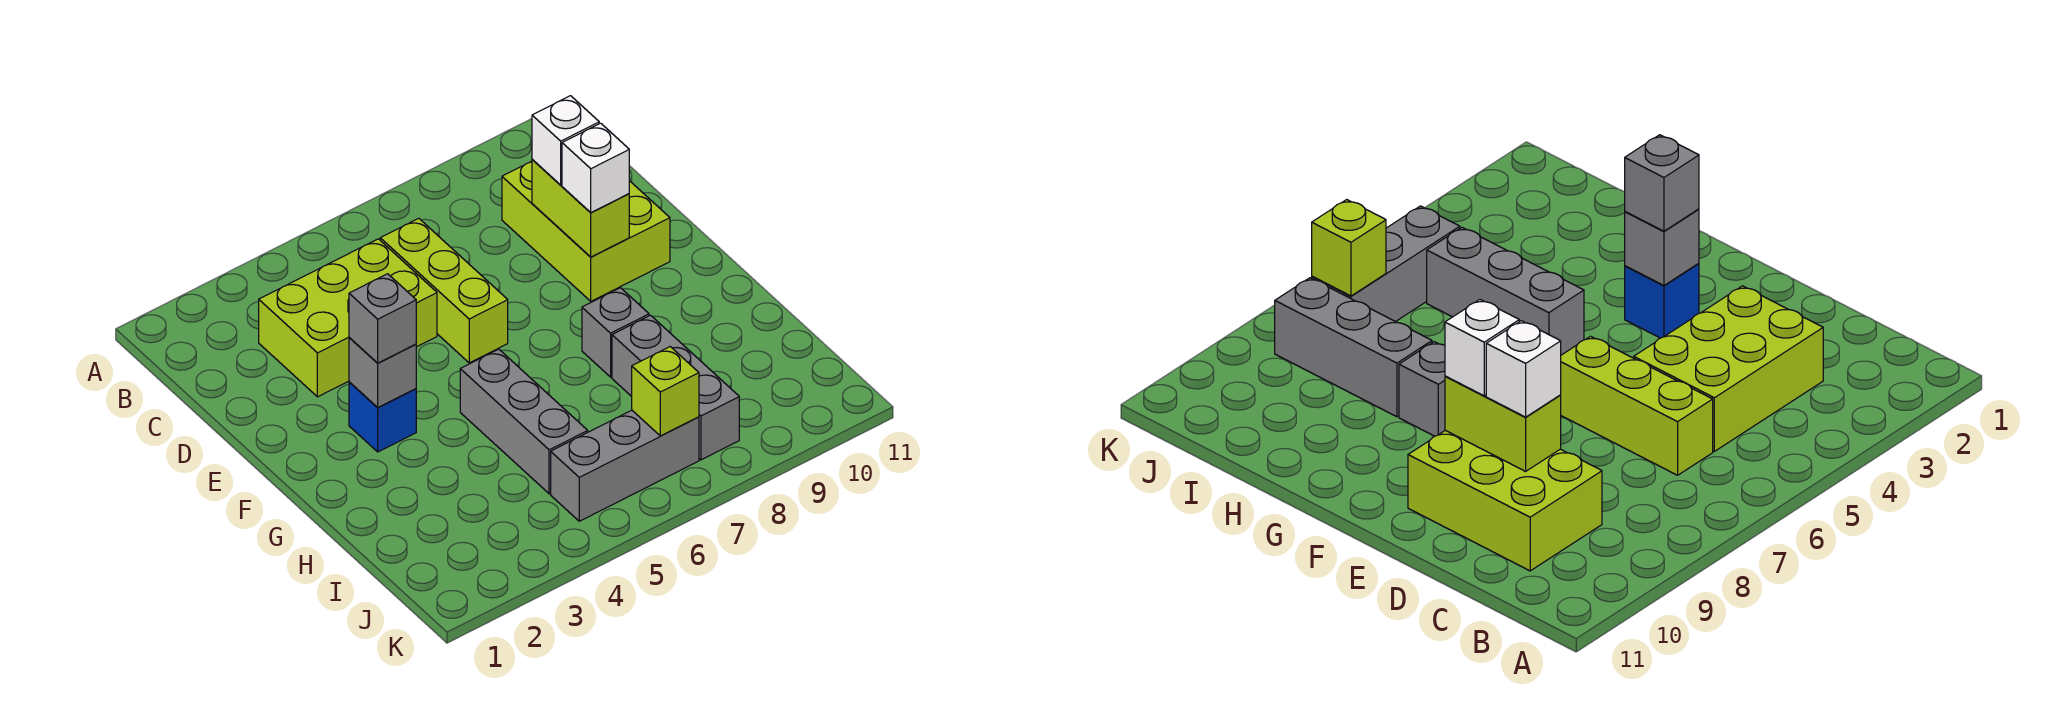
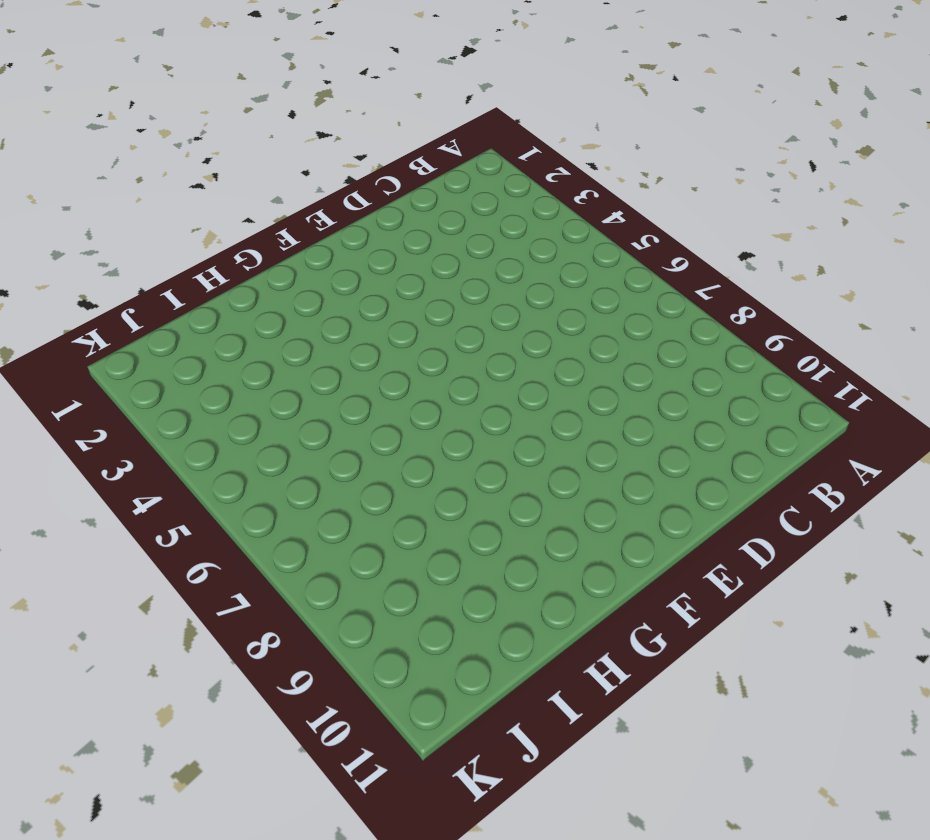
none -> lime brick C3:D5 level 1
none -> lime brick C6:E6 level 1
none -> lime brick C9:E10 level 1

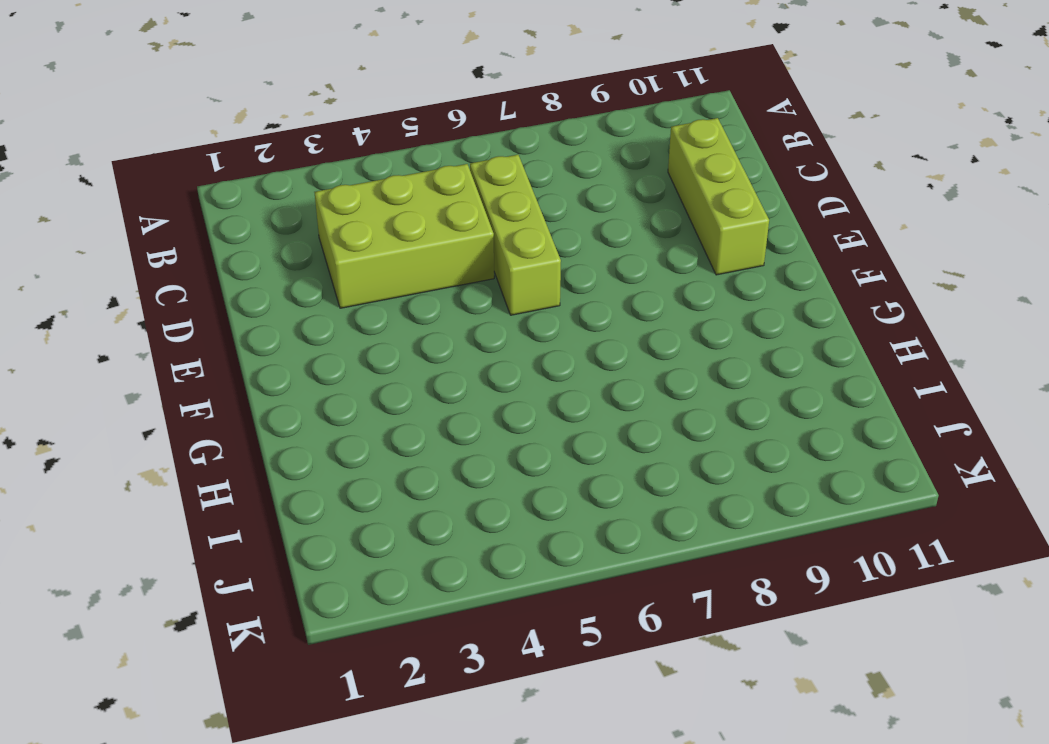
lime brick C10:E10 level 1 -> lime brick C9:E10 level 1
none -> blue brick F3 level 1
none -> grey brick G5:I5 level 1
none -> grey brick G8 level 1

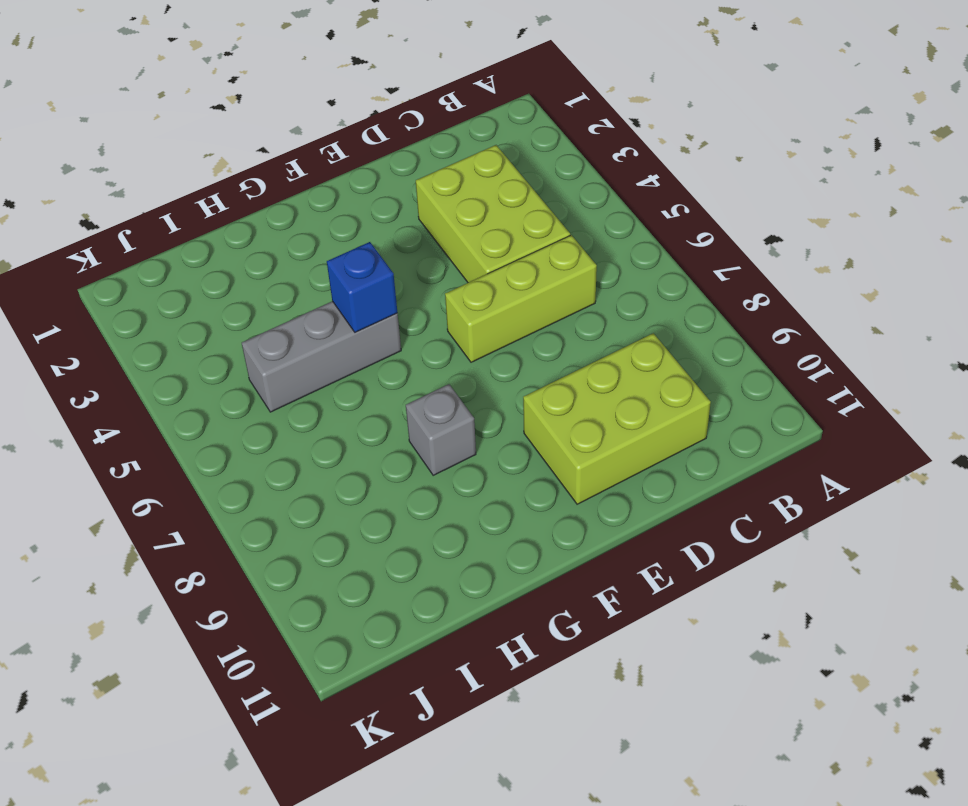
blue brick G5 level 2 -> blue brick F3 level 1
none -> grey brick H8:J8 level 1
none -> grey brick J5:J7 level 1
none -> lime brick D9:E9 level 2

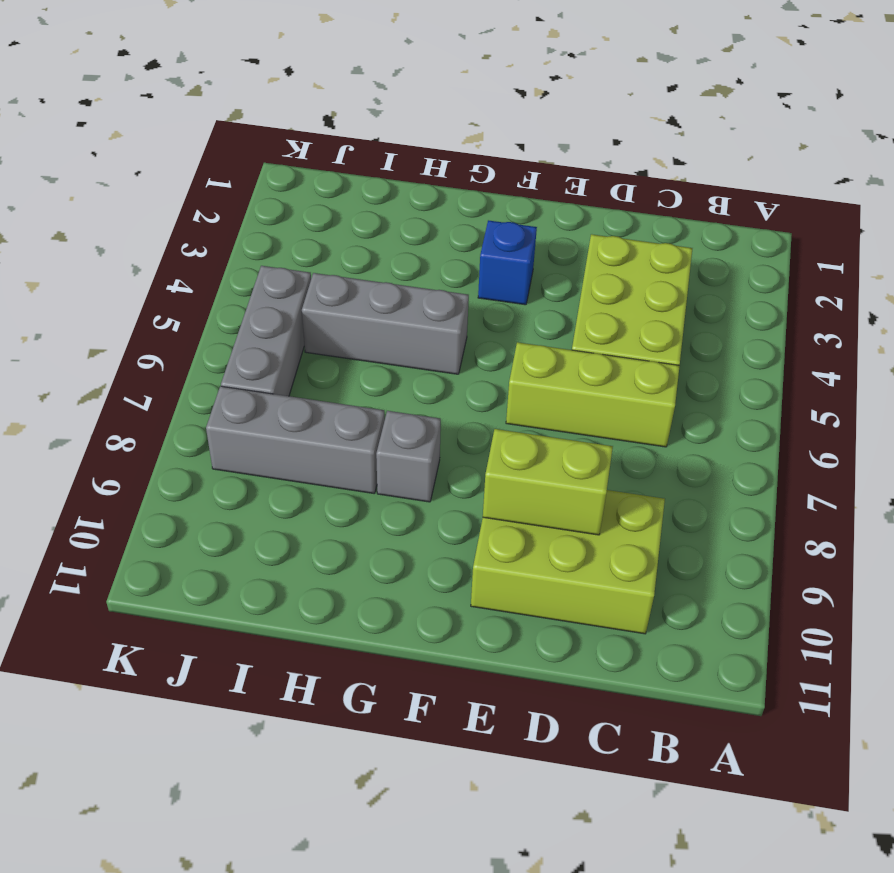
none -> grey brick F3 level 2
none -> lime brick J7 level 2
none -> white brick D9 level 3

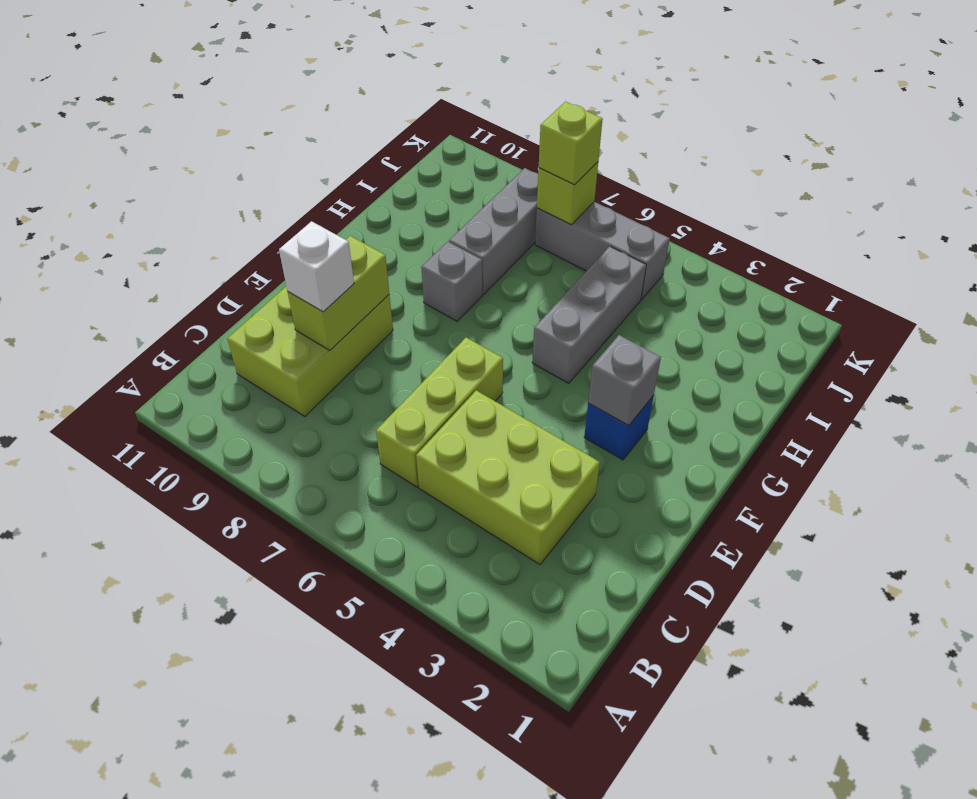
lime brick J7 level 3 -> none
none -> white brick E9 level 3
none -> grey brick F3 level 3

